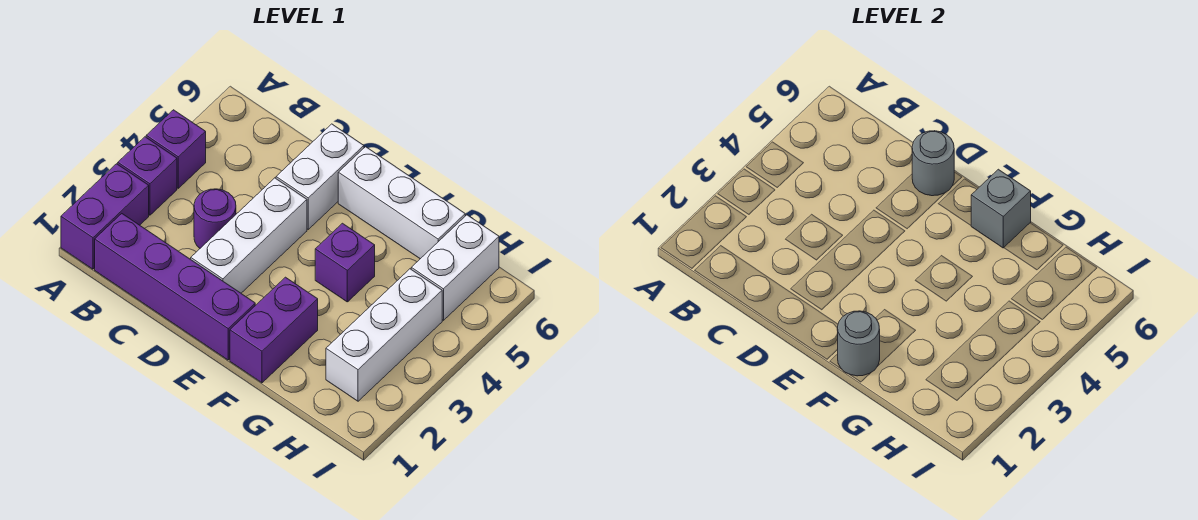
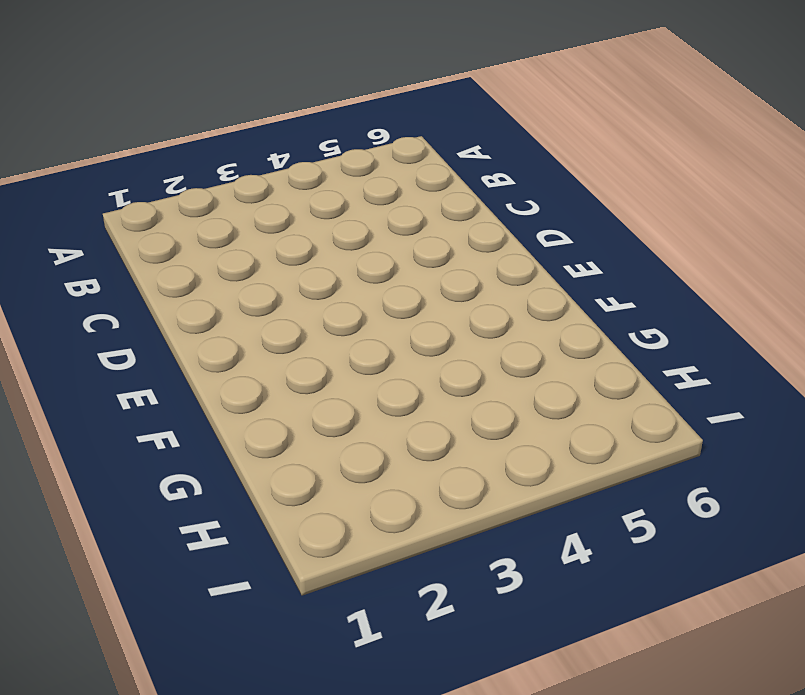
none -> purple brick A1:A2 level 1
none -> purple brick A3 level 1
none -> purple brick A4 level 1

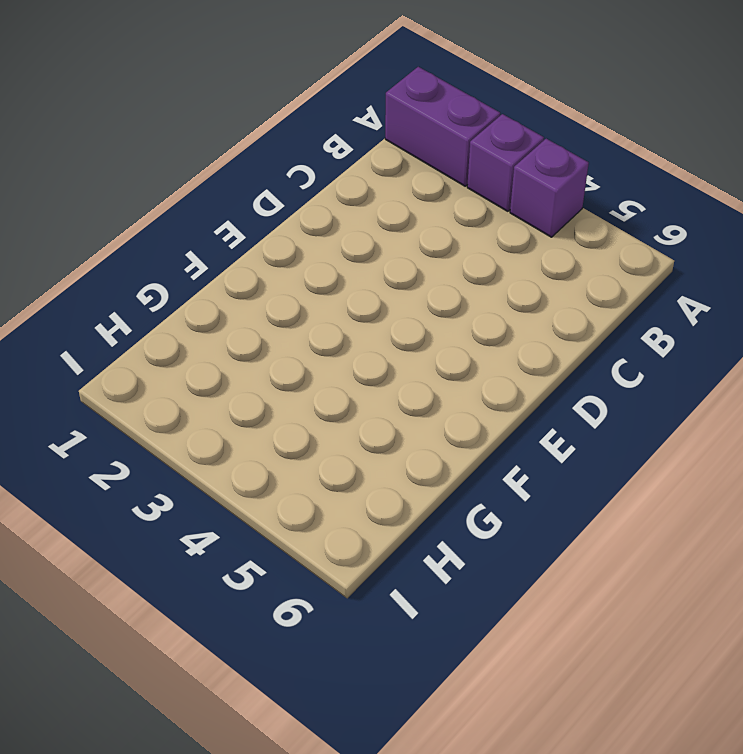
none -> purple brick B1:E1 level 1
none -> purple round brick C3 level 1
none -> white brick D2:D4 level 1

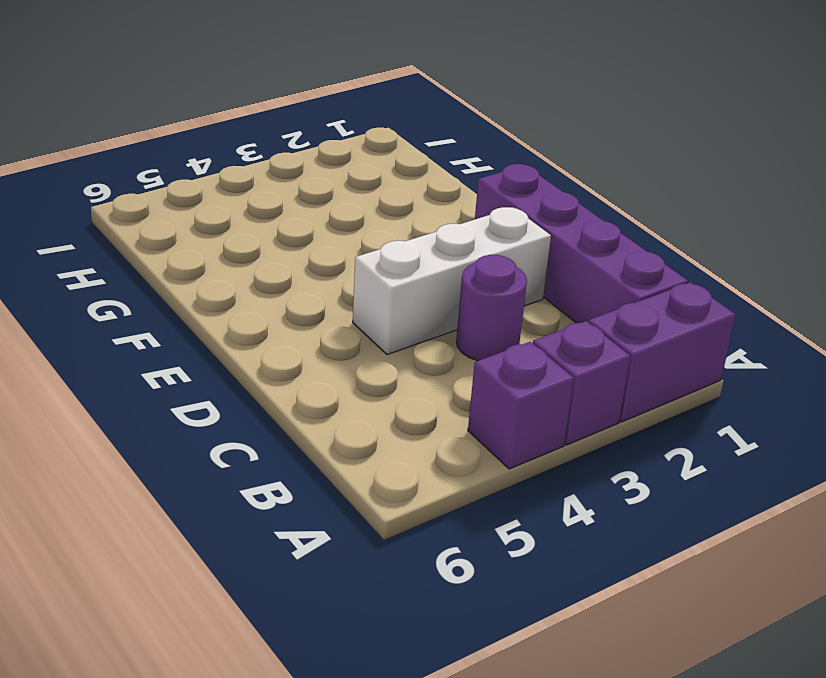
none -> white brick D5:D6 level 1
none -> white brick E6:G6 level 1
none -> purple brick F1:F2 level 1

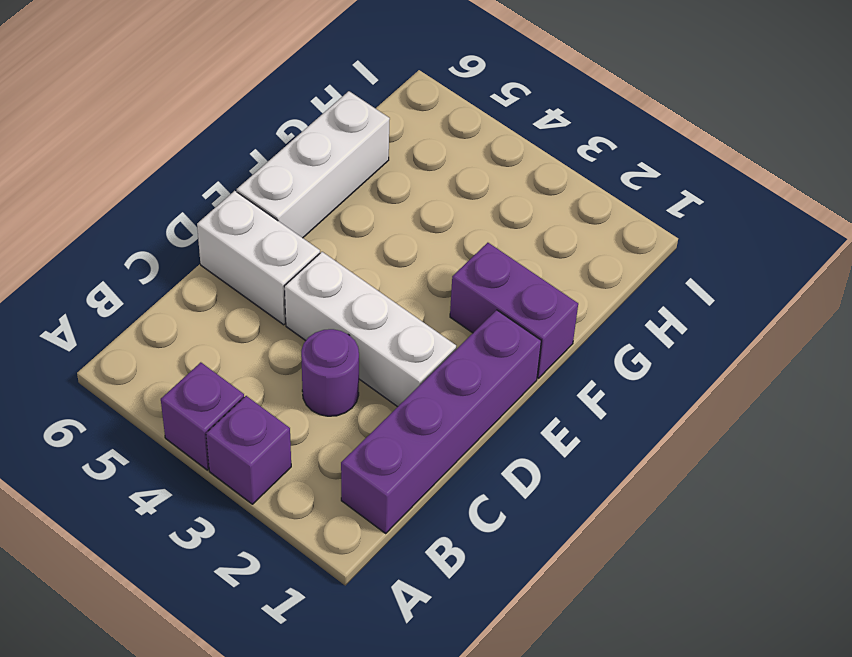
none -> purple brick A1:A2 level 1
none -> purple brick F4 level 1
none -> white brick H2:H4 level 1

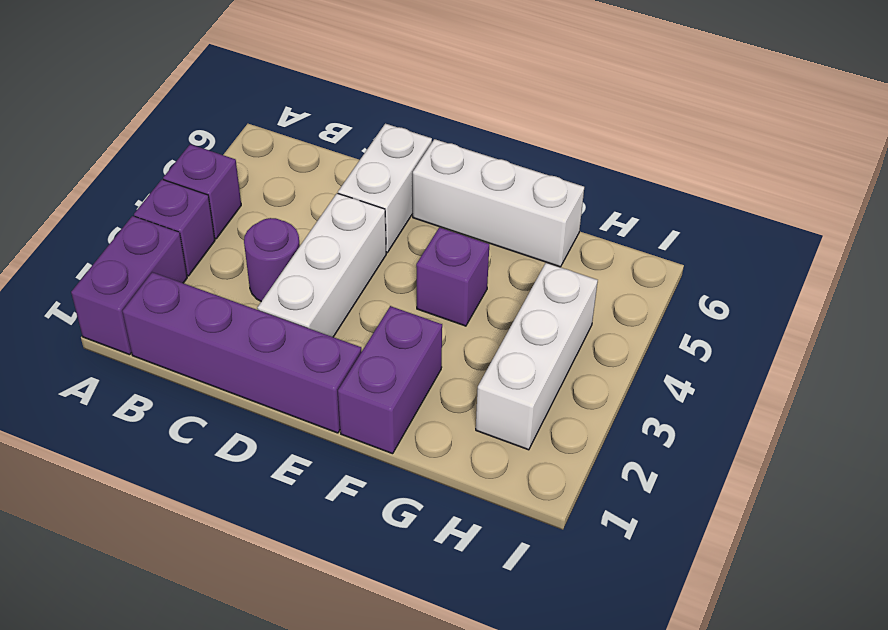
none -> white brick H5:H6 level 1
none -> grey round brick D6 level 2
none -> grey round brick F1 level 2

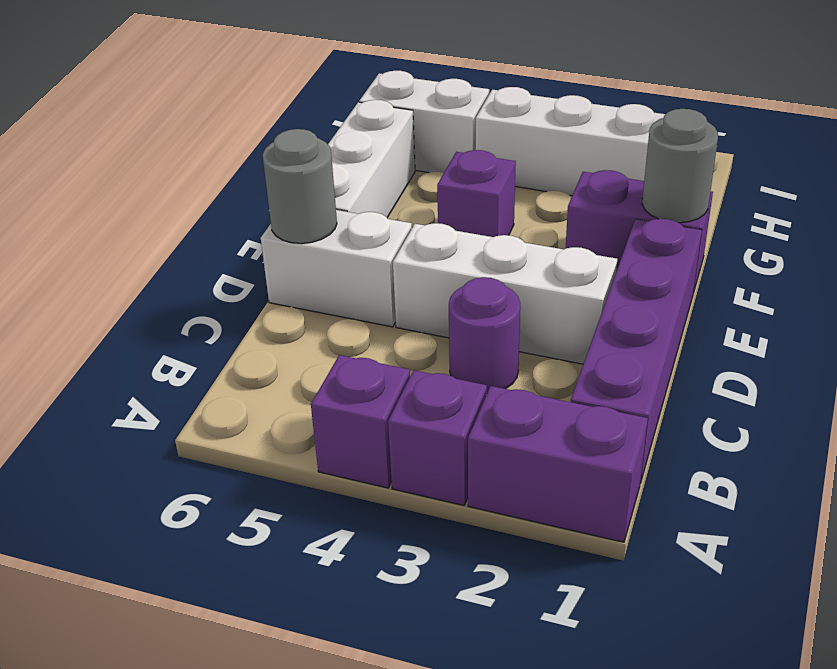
none -> grey brick F6 level 2

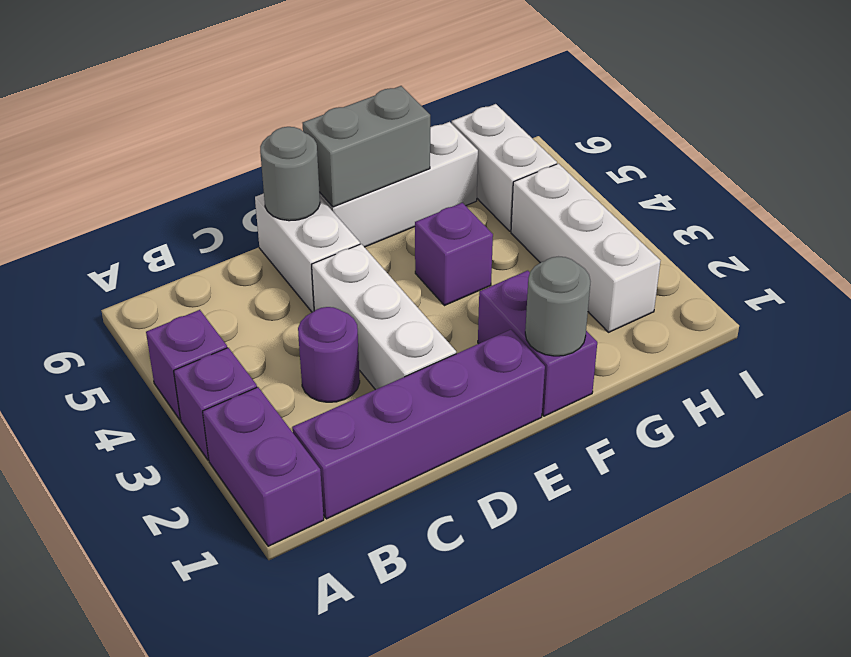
grey brick E6:F6 level 2 -> grey brick F6 level 2

